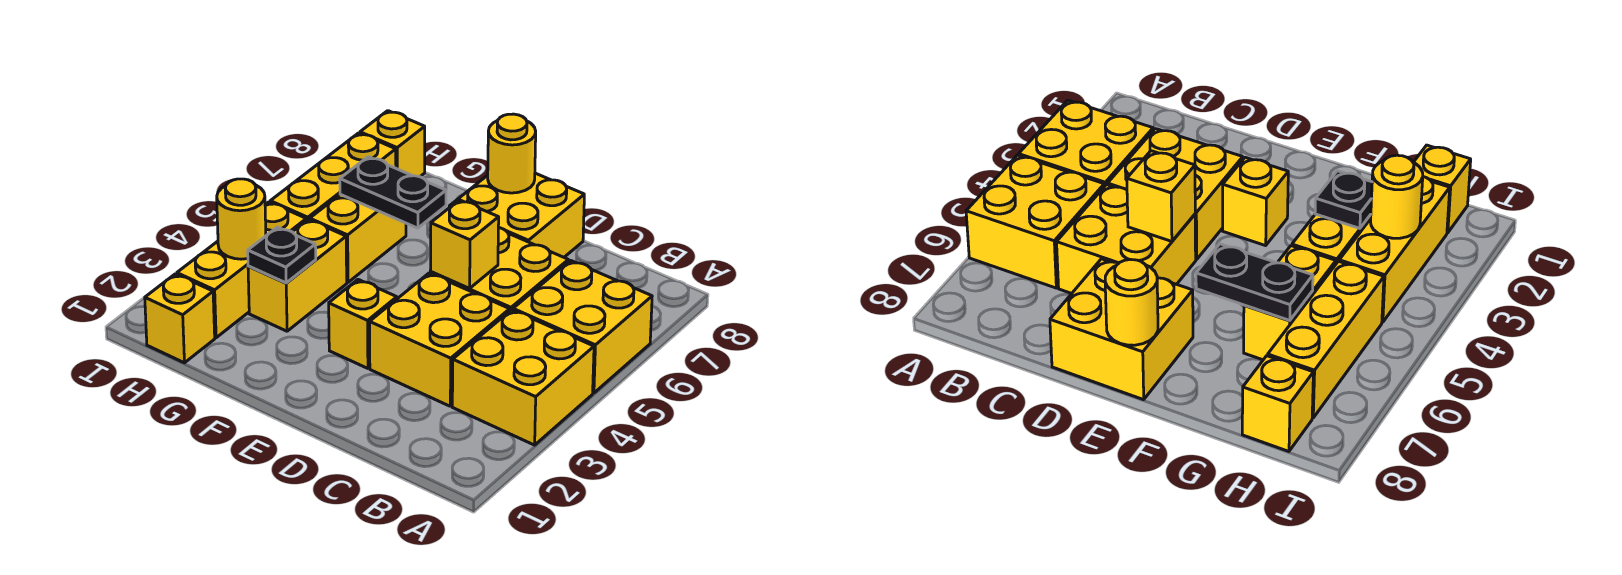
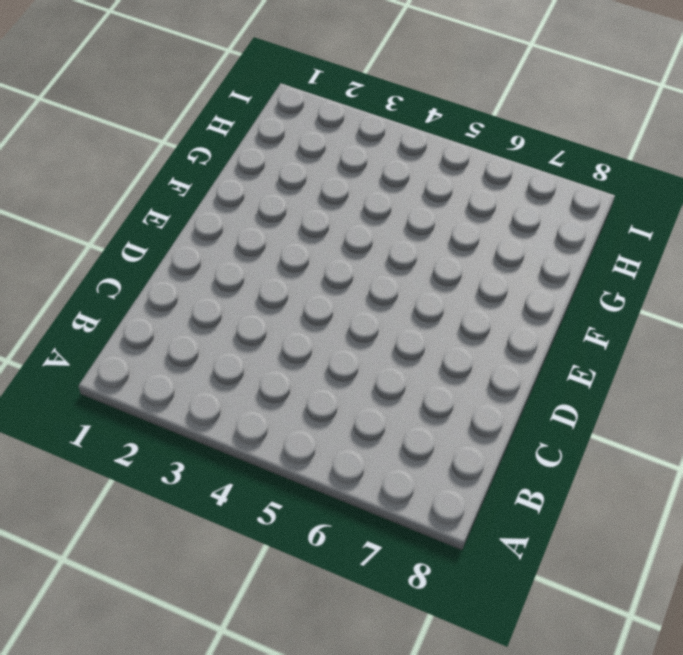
none -> yellow brick A3:B4 level 1
none -> yellow brick A5:B6 level 1
none -> yellow brick C3:D4 level 1

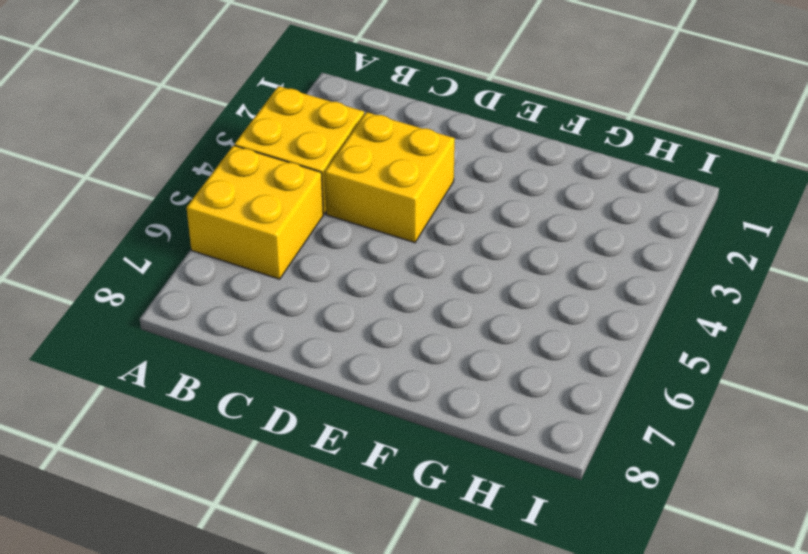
none -> yellow brick C5:D6 level 1
none -> yellow brick D7:E8 level 1
none -> yellow brick E3 level 1

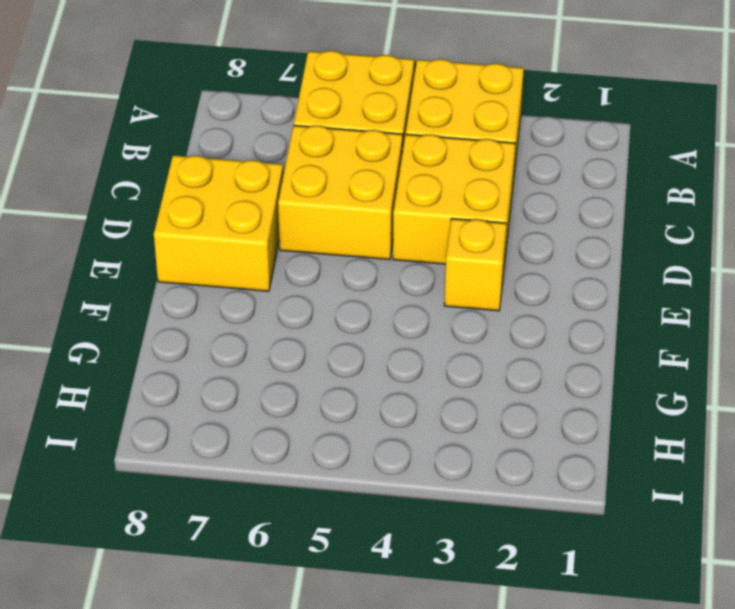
none -> yellow brick G3:G4 level 1
none -> yellow brick G5:G6 level 1
none -> yellow brick H1 level 1

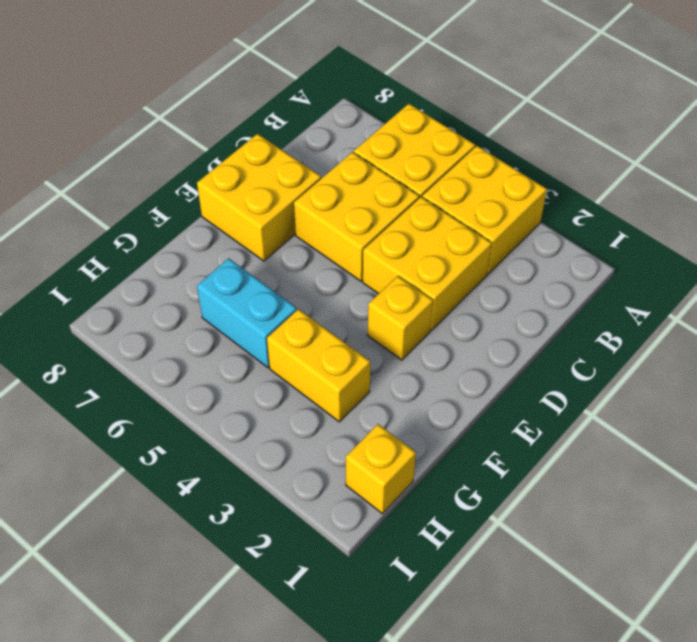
cyan brick G5:G6 level 1 -> yellow brick G5:G6 level 1
none -> yellow brick H2:H4 level 1
none -> yellow brick H5:H7 level 1
none -> yellow brick H8 level 1

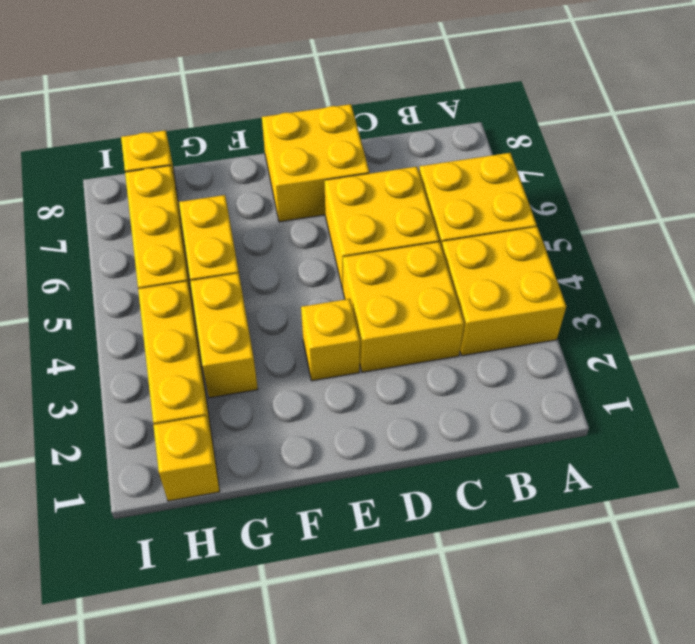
none -> yellow brick D5 level 2
none -> yellow round brick E8 level 2
none -> black plate F6:G6 level 2

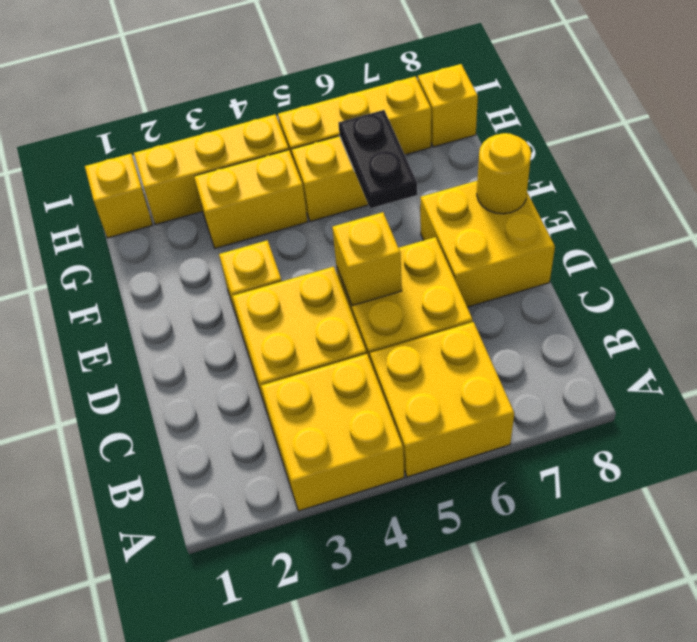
none -> black plate G3 level 2
none -> yellow round brick H3 level 2

